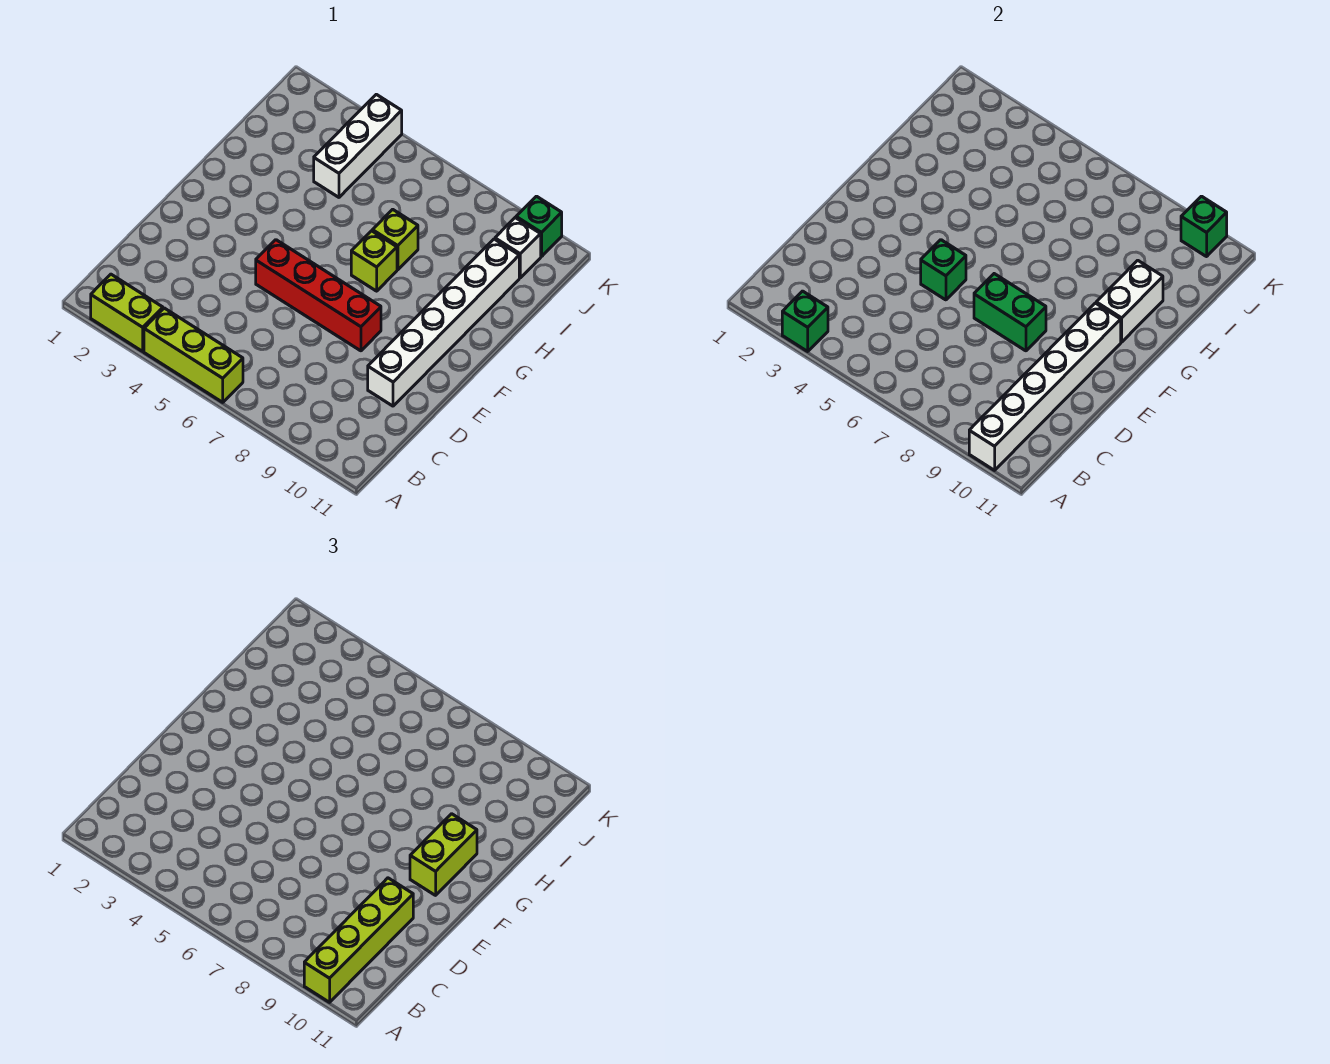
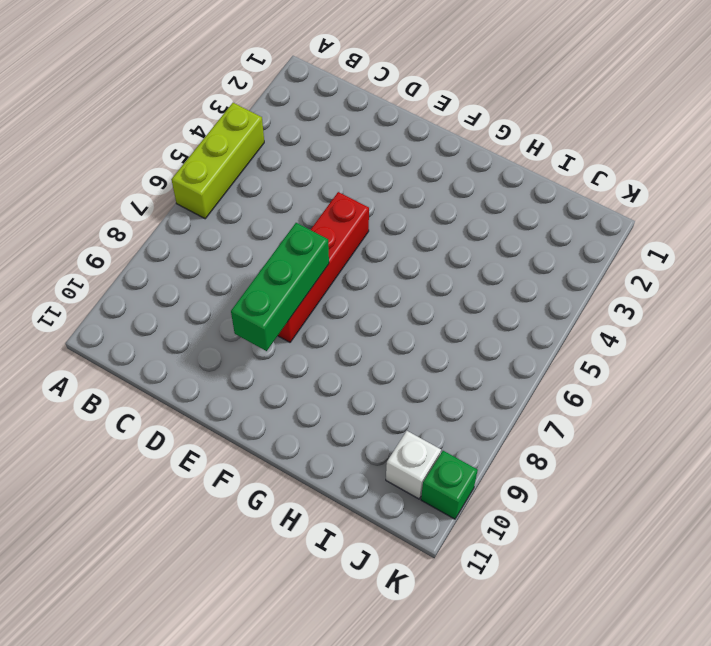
green brick E7:E9 level 2 -> green brick E7:E8 level 2
none -> lime brick A2:A3 level 1
none -> white brick D10:I10 level 1
none -> lime brick G7 level 1

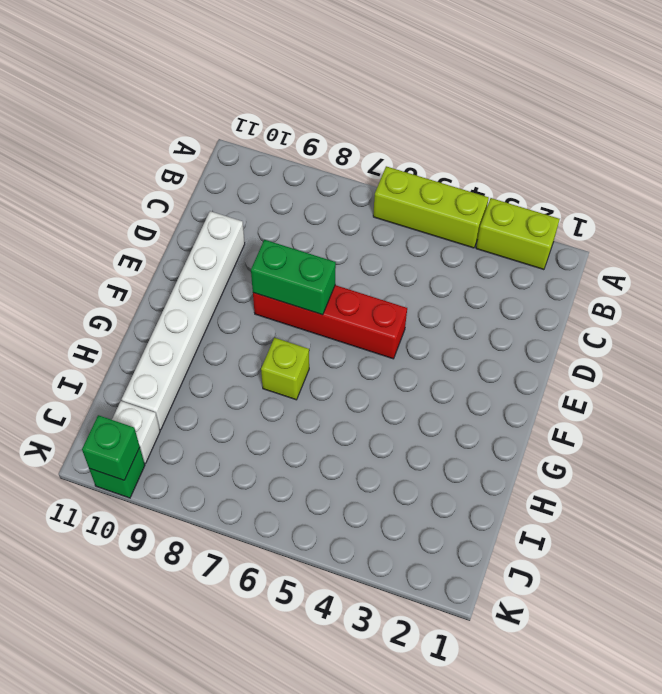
none -> lime brick H7 level 1
none -> white brick I4:K4 level 1
none -> green brick A3 level 2

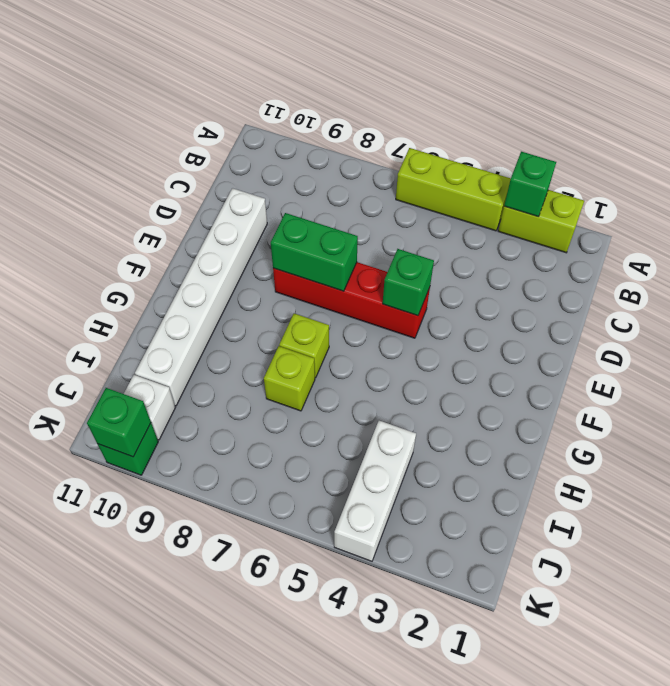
none -> white brick A10:F10 level 2
none -> white brick G10:H10 level 2
none -> lime brick A10:D10 level 3

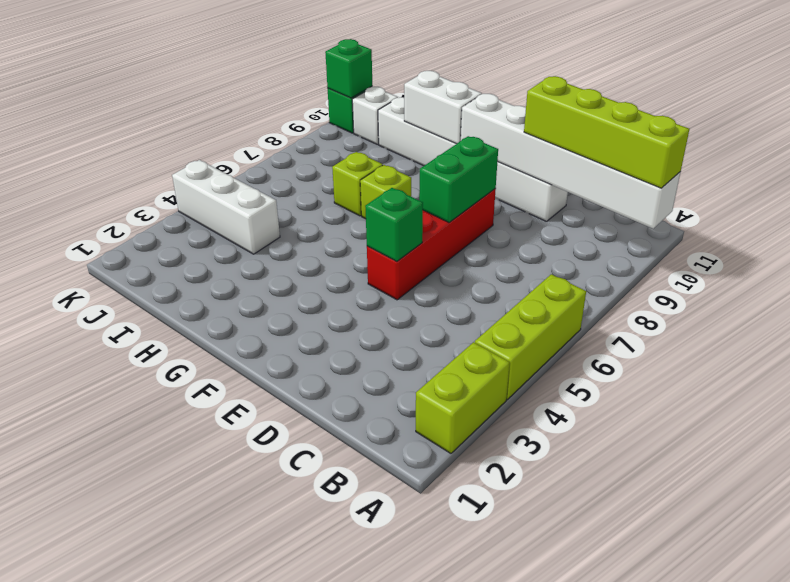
none -> green brick A3 level 2
none -> lime brick F10:G10 level 3

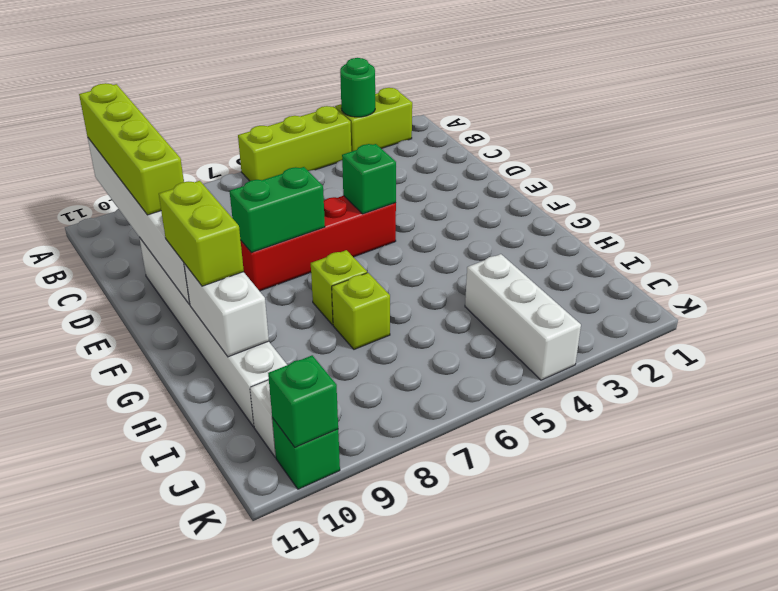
green round brick A3 level 2 -> green brick A3 level 2

